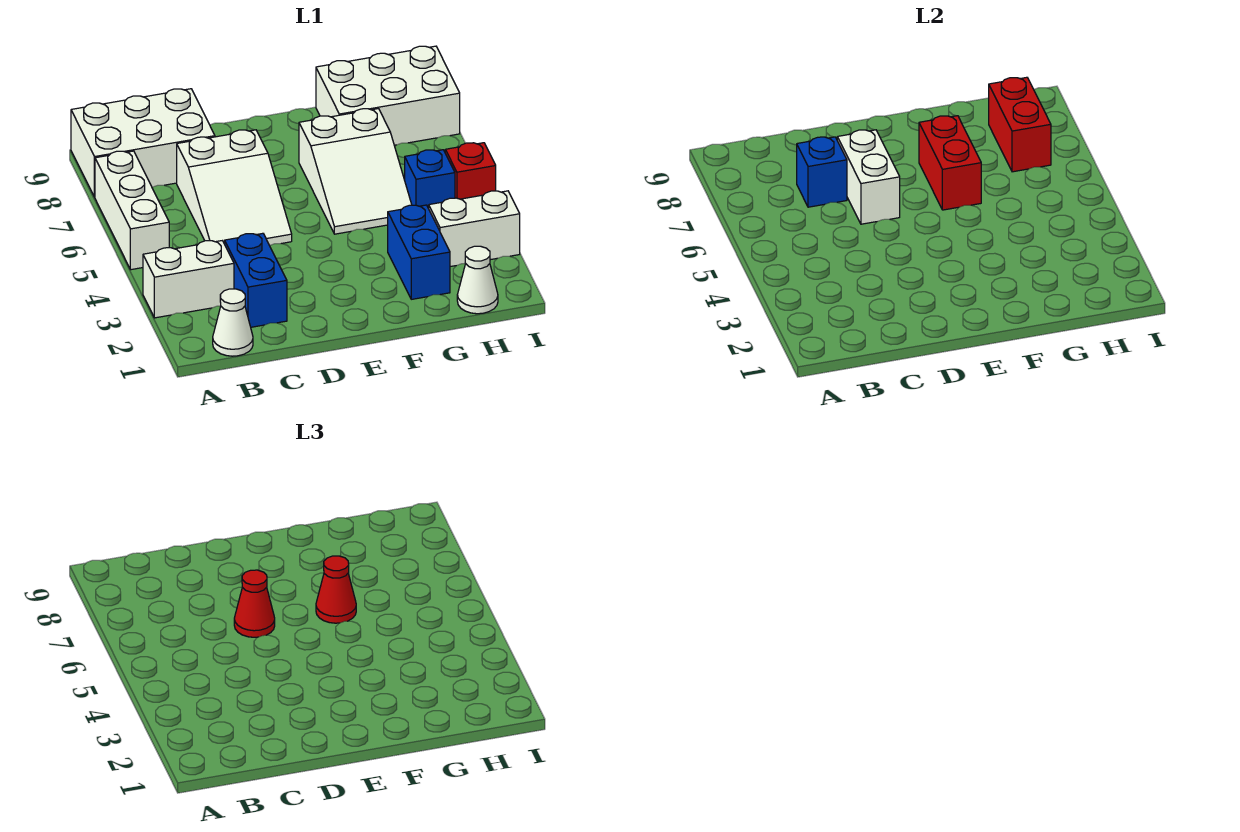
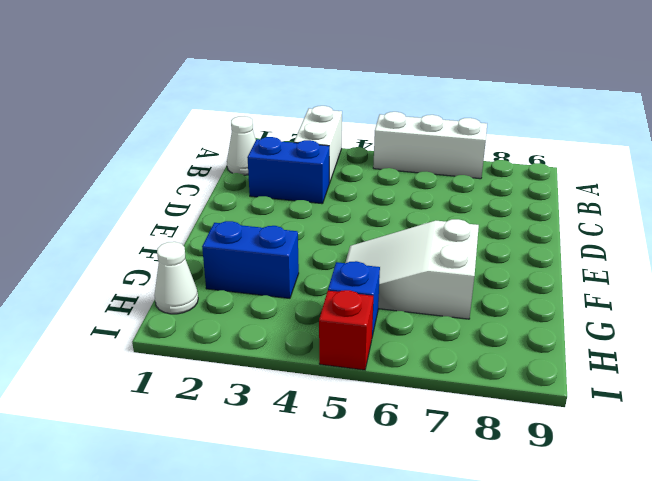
none -> white brick A8:C9 level 1
none -> white slope C5:D7 level 1 top 7
none -> white brick G8:I9 level 1

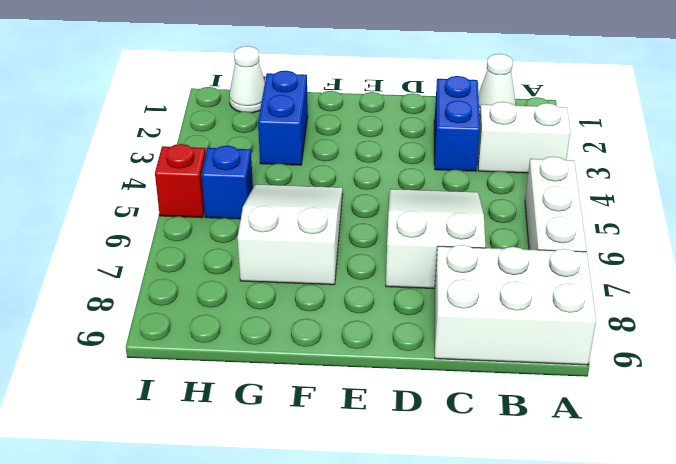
none -> white brick G8:I9 level 1
none -> white brick H3:I3 level 1
none -> blue brick C7 level 2

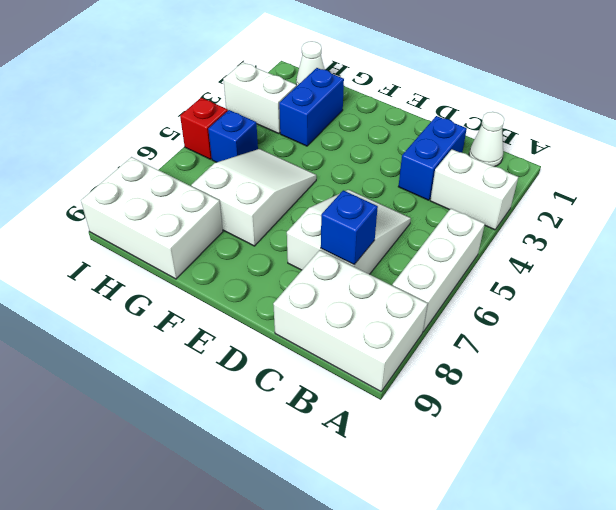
none -> white brick D6:D7 level 2
none -> red brick F6:F7 level 2
none -> red brick H7:H8 level 2

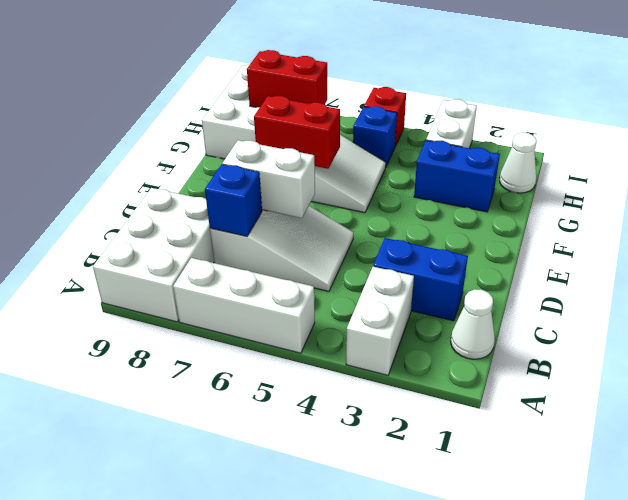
none -> red cone D6 level 3
none -> red cone F6 level 3

